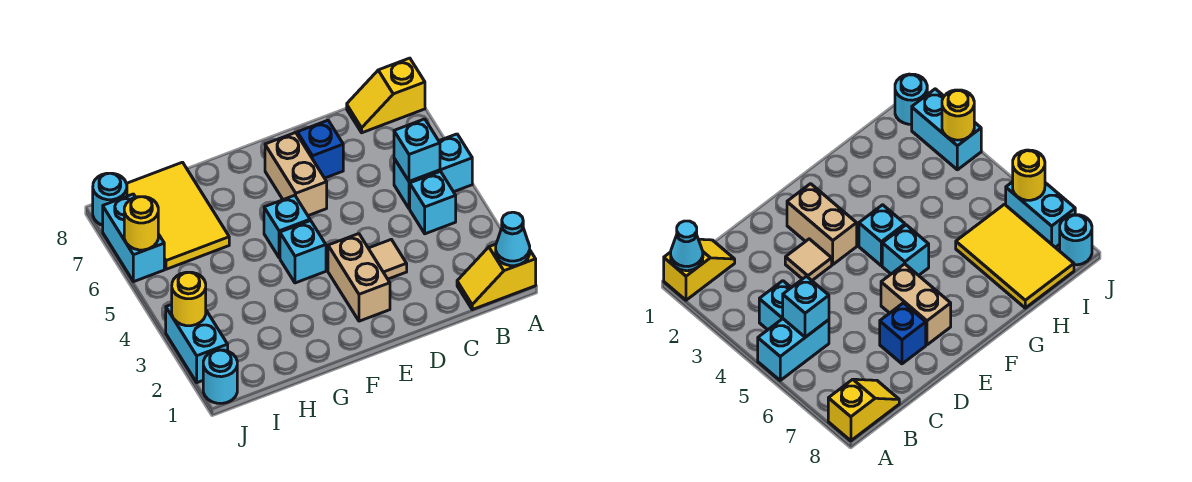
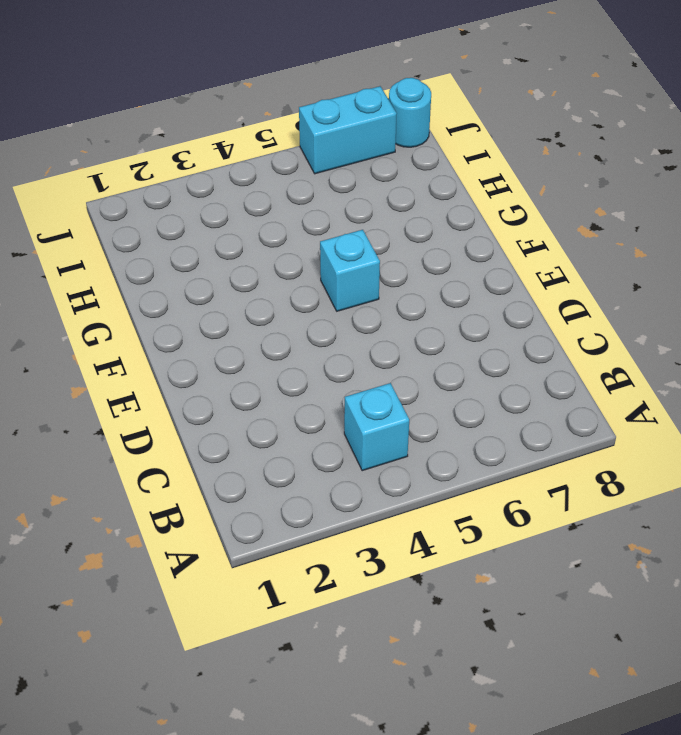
none -> yellow slope A1:B1 level 1 top A
none -> cyan brick A5:B5 level 1
none -> yellow slope A8:B8 level 1 top A

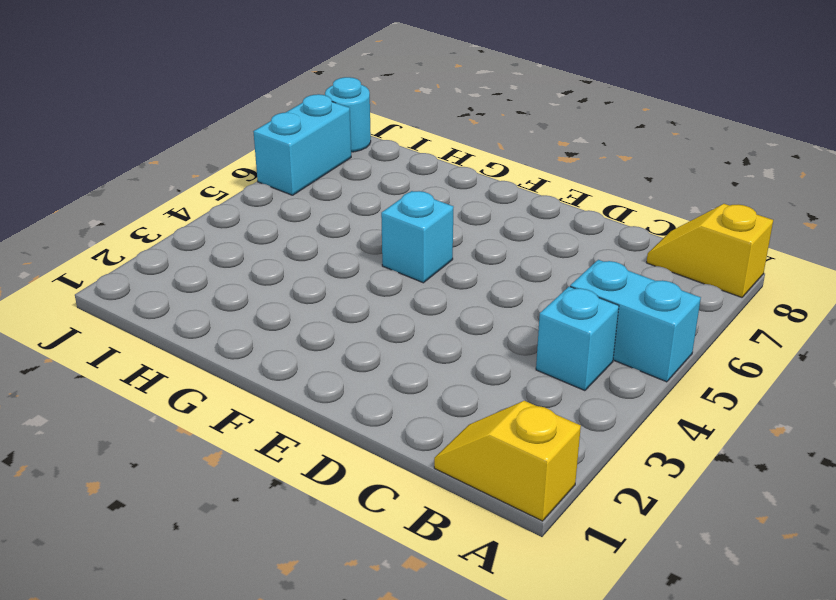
none -> tan tile D3 level 1
none -> blue brick D7 level 1
none -> tan brick E2:E3 level 1

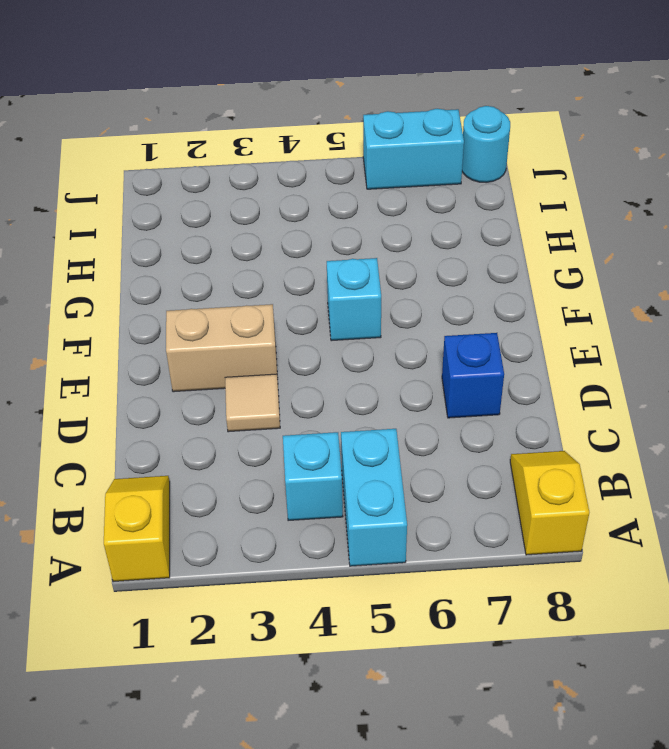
none -> tan brick E6:E7 level 1
none -> cyan brick F4 level 1
none -> yellow tile H6:I8 level 1

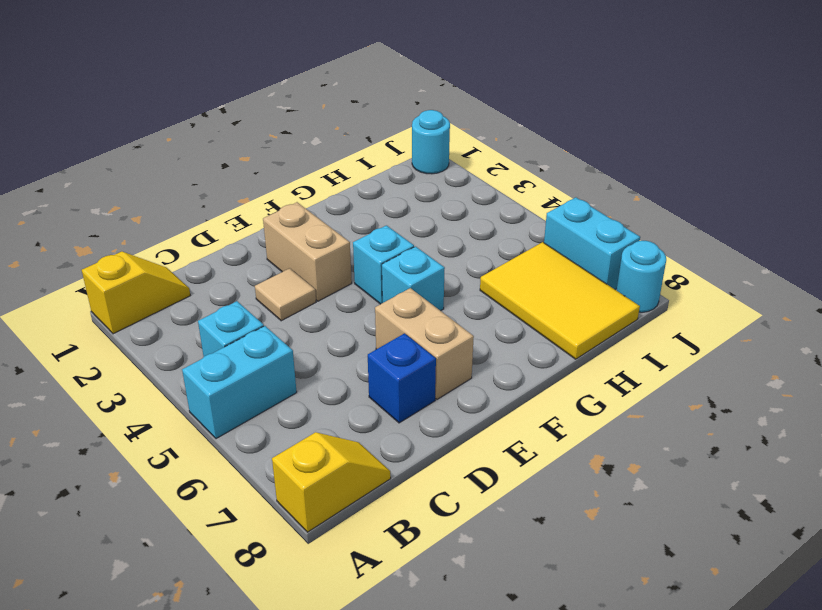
none -> cyan brick J2:J3 level 1
none -> cyan cone A1 level 2
none -> cyan brick B5 level 2

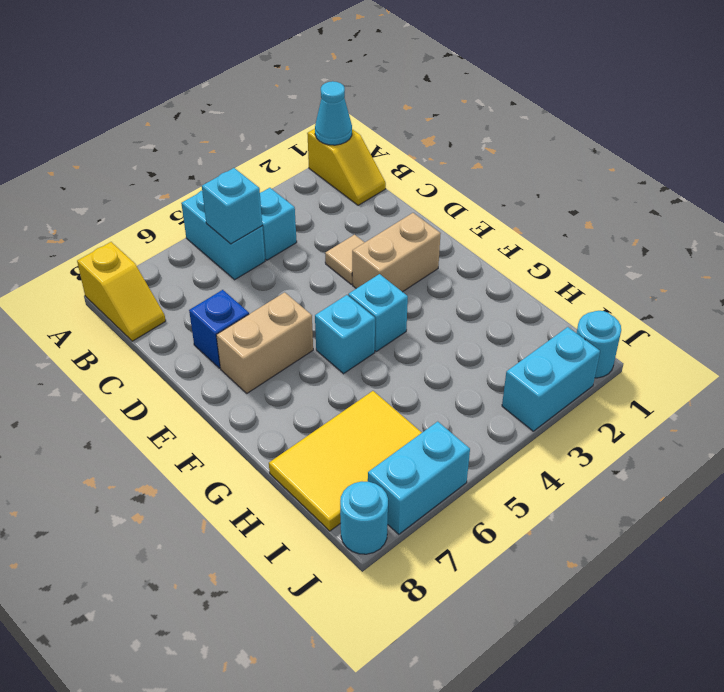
none -> yellow round brick J3 level 2
none -> yellow round brick J6 level 2

